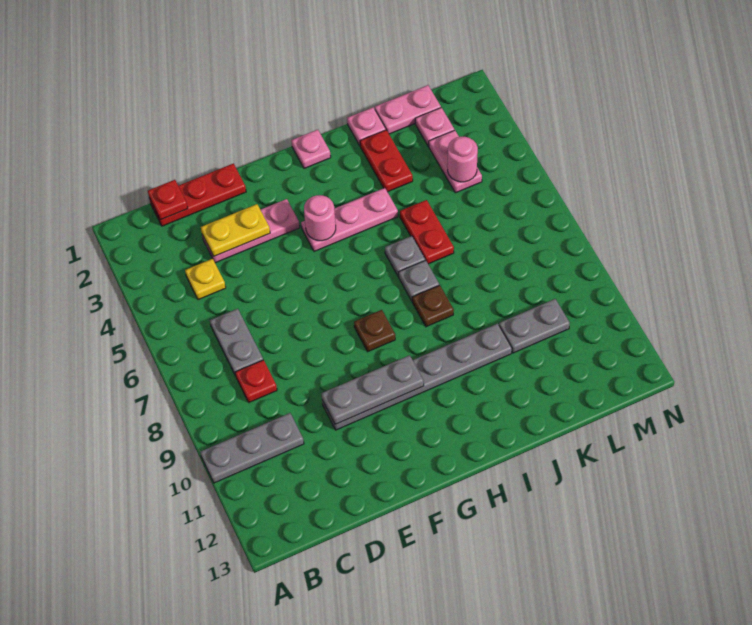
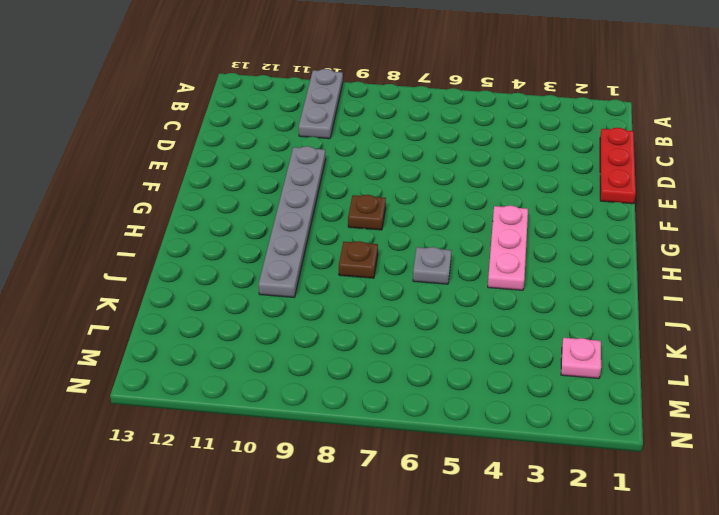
none -> yellow plate C4 level 1
none -> grey plate C6:C7 level 1
none -> red plate C8 level 1

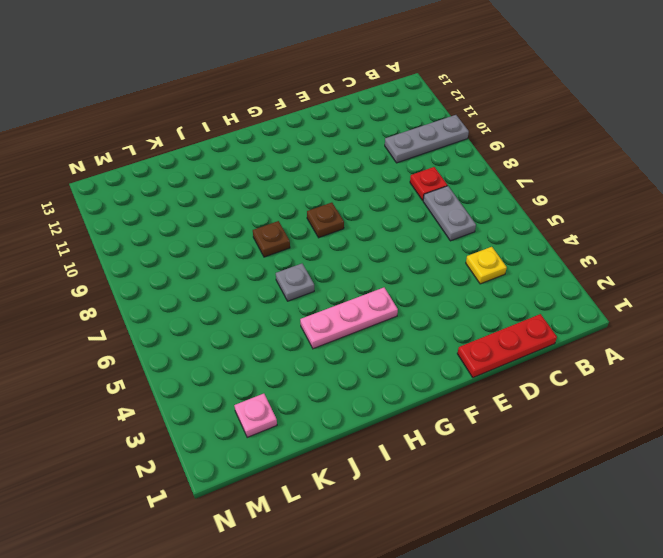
none -> pink plate D3:F3 level 1
none -> grey plate E10:J10 level 1
none -> pink plate H1 level 1

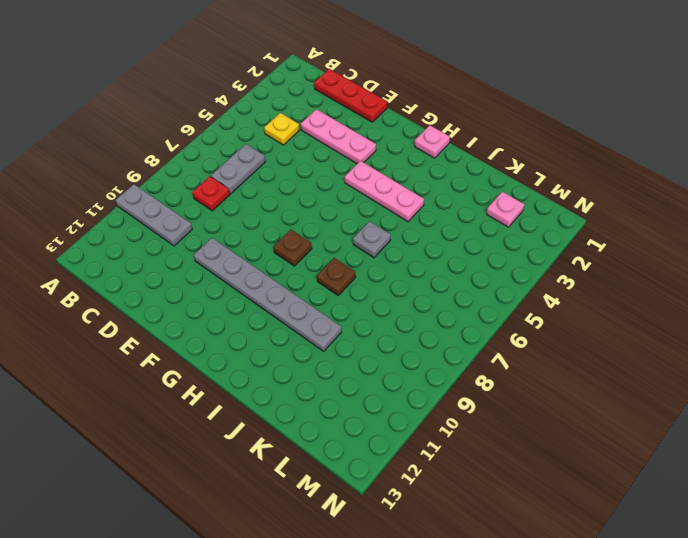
none -> grey plate I7 level 1
none -> pink plate J1 level 1
none -> red plate J2:J3 level 1

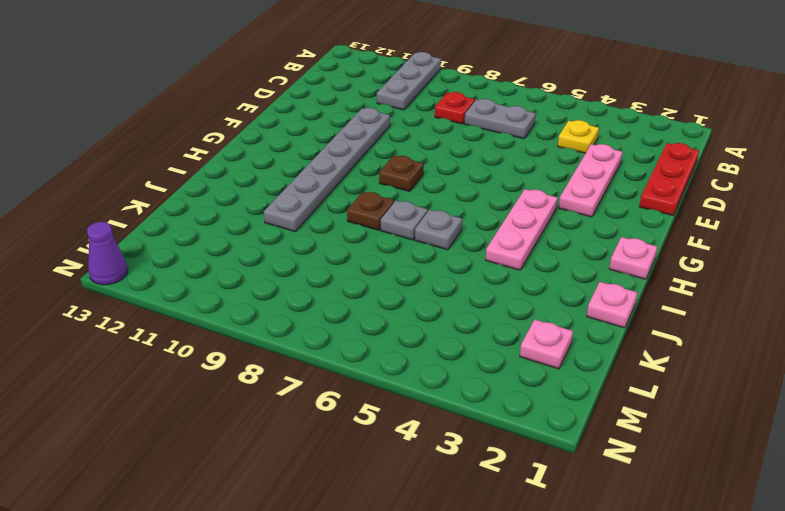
purple cone N13 level 1 -> none
none -> red plate J2:J3 level 1
none -> red plate J5:J6 level 1
none -> pink plate K1:L1 level 1

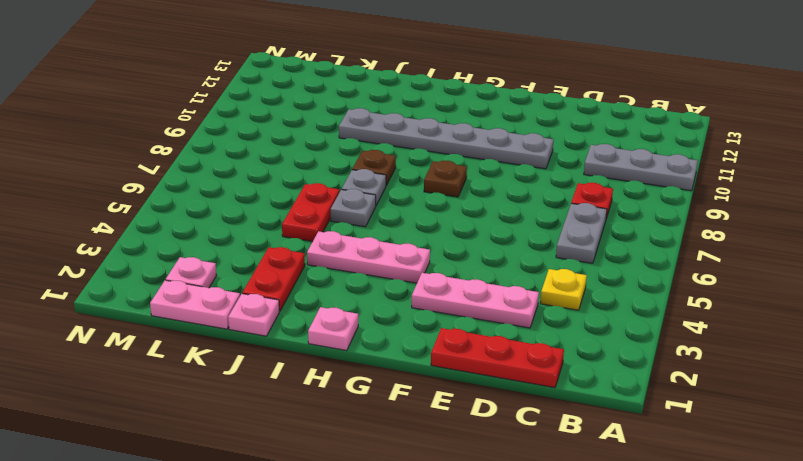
none -> grey plate K10:L10 level 1
none -> pink plate L3:L4 level 1
none -> red plate C1 level 2

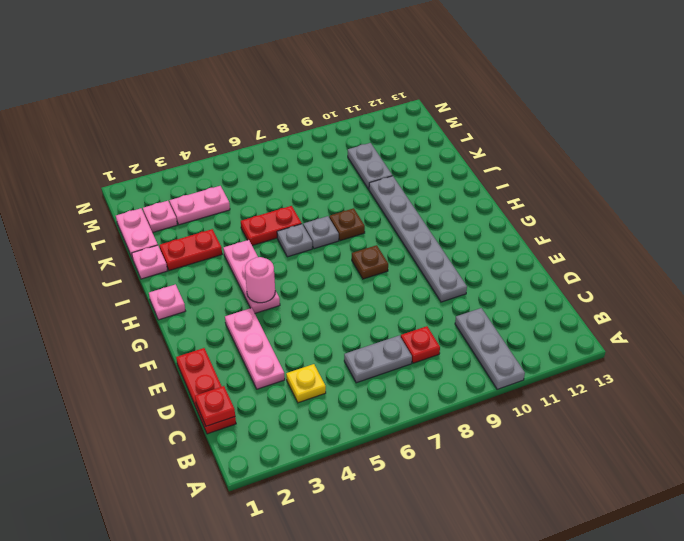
none -> yellow plate D3:E3 level 2
none -> grey plate E10:G10 level 2
none -> pink round brick L4 level 2

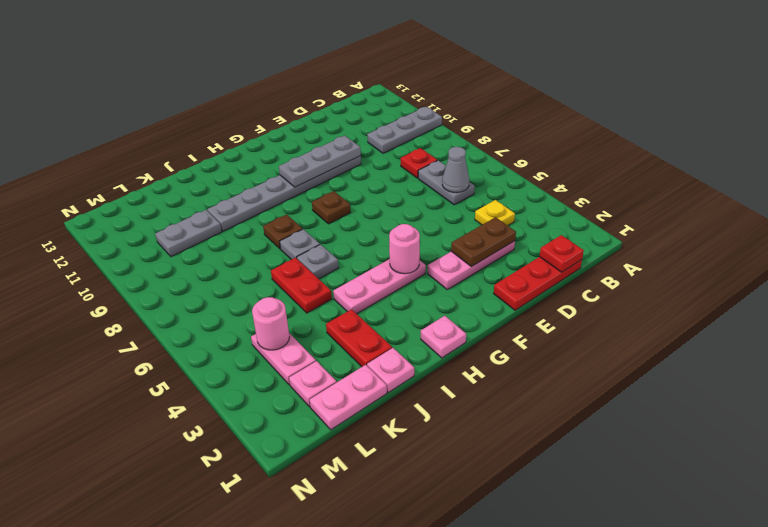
grey cone C6 level 2 -> none
brown plate D3:E3 level 2 -> yellow plate D3:E3 level 2

